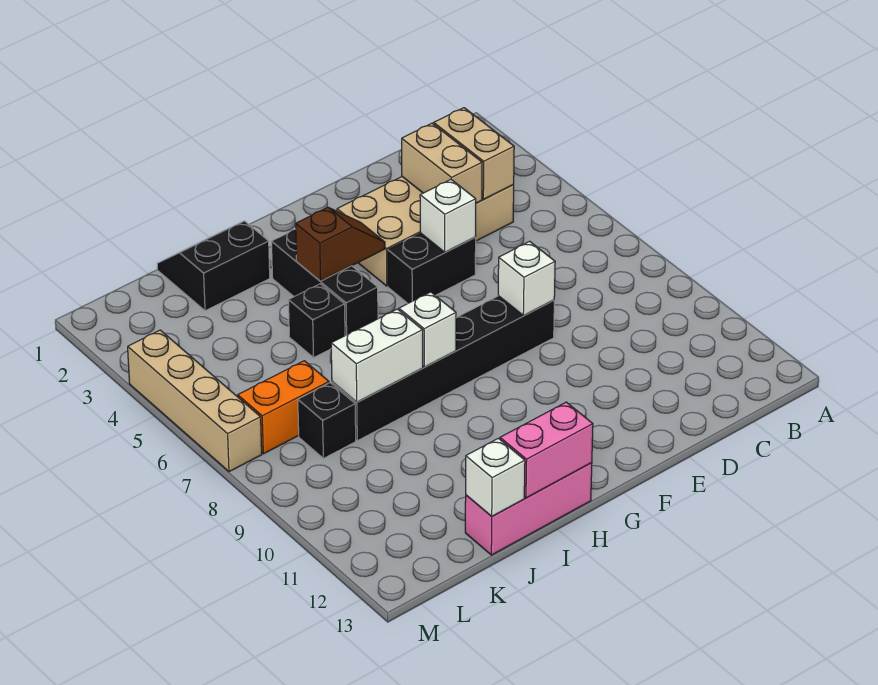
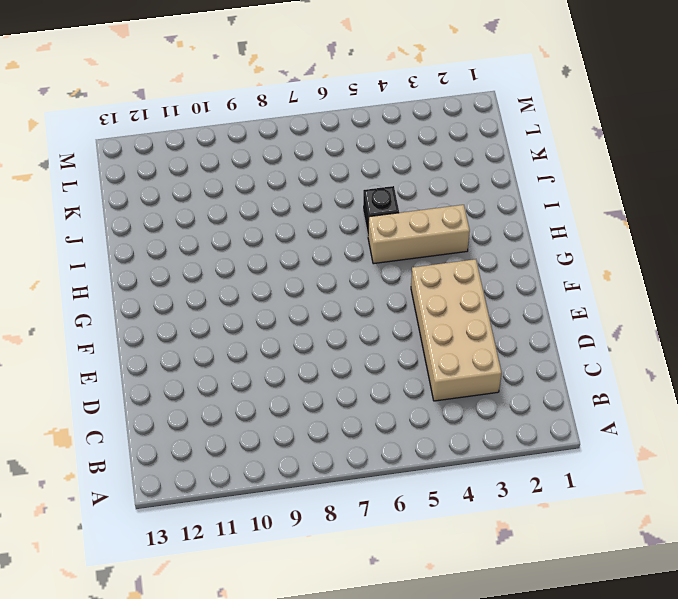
tan brick H3:H5 level 1 -> black brick H3:H5 level 1
none -> black brick E5:F5 level 1
none -> black brick E8:J8 level 1
none -> pink brick H13:J13 level 1

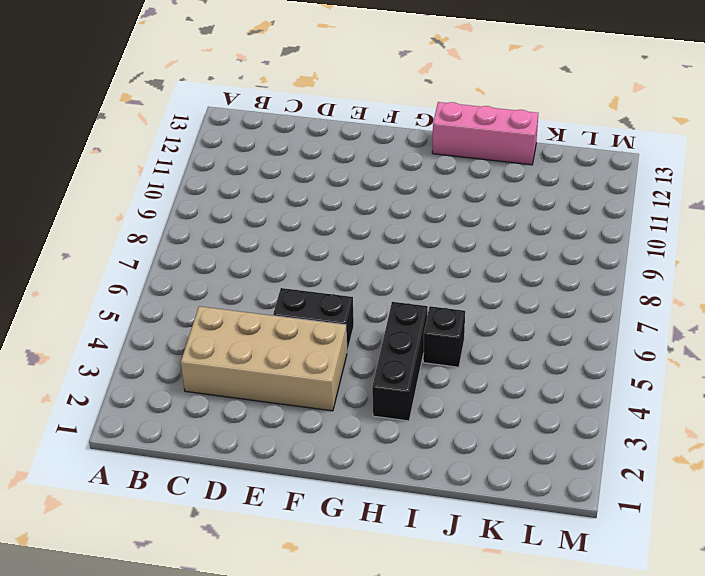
none -> black brick E8:J8 level 1
none -> black slope I1:J2 level 1 top 2
none -> orange brick K7:L7 level 1

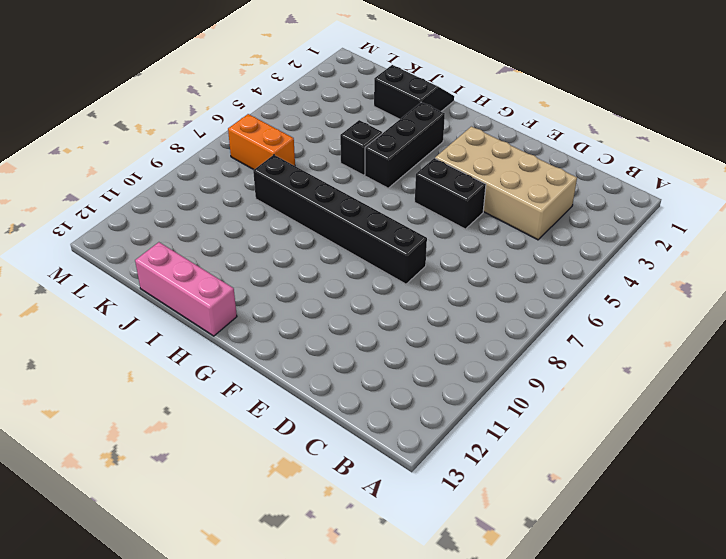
none -> black brick K8 level 1
none -> tan brick M4:M7 level 1
none -> tan brick C3:C4 level 2

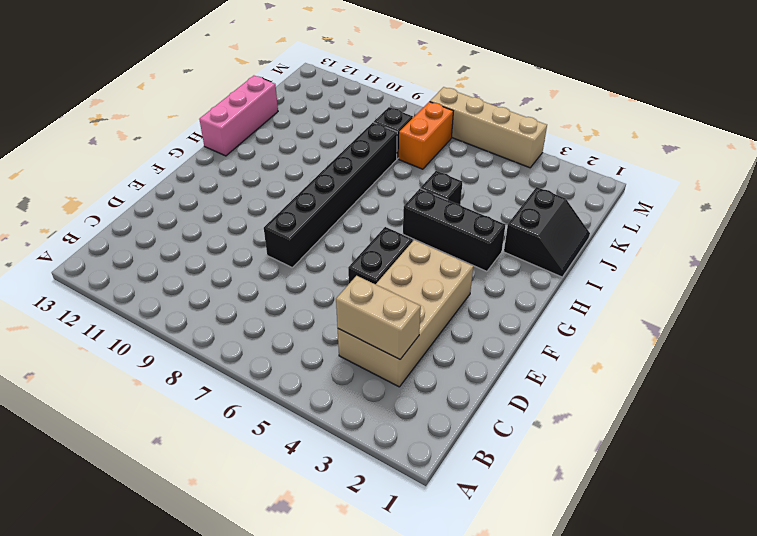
none -> tan brick D3:D4 level 2
none -> white brick E5 level 2
none -> white brick E8 level 2

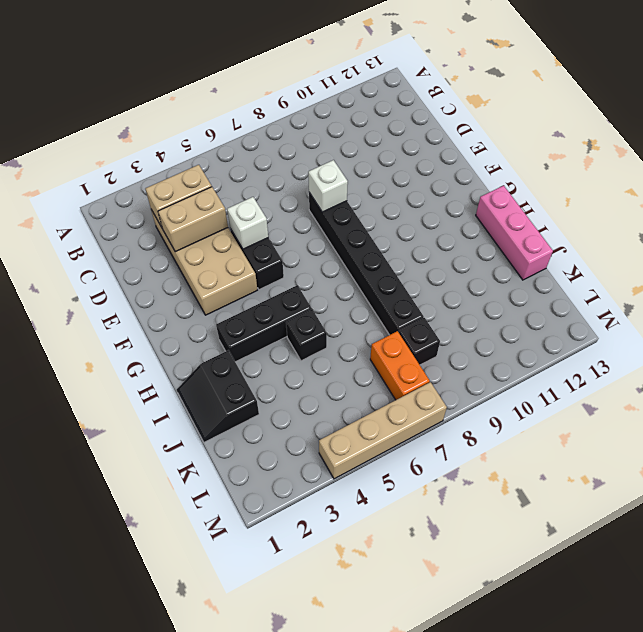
none -> brown slope G4:H4 level 2 top H
none -> white brick H8 level 2
none -> pink brick H13:I13 level 2

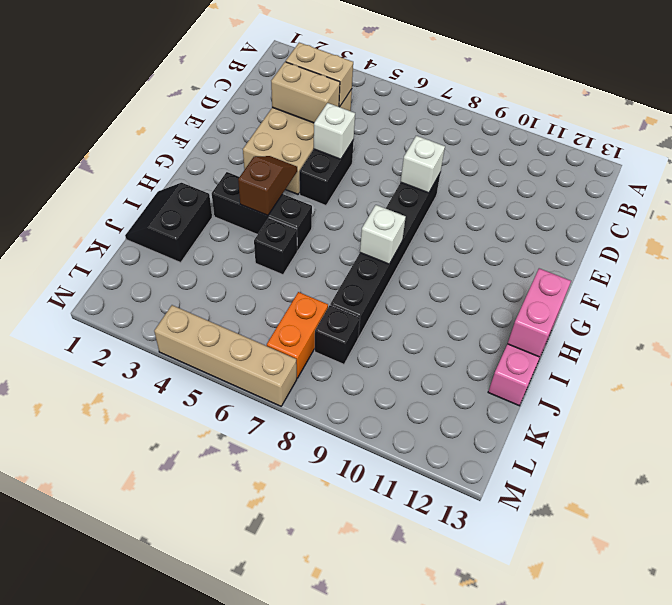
none -> white brick I8:J8 level 2
none -> white brick J13 level 2

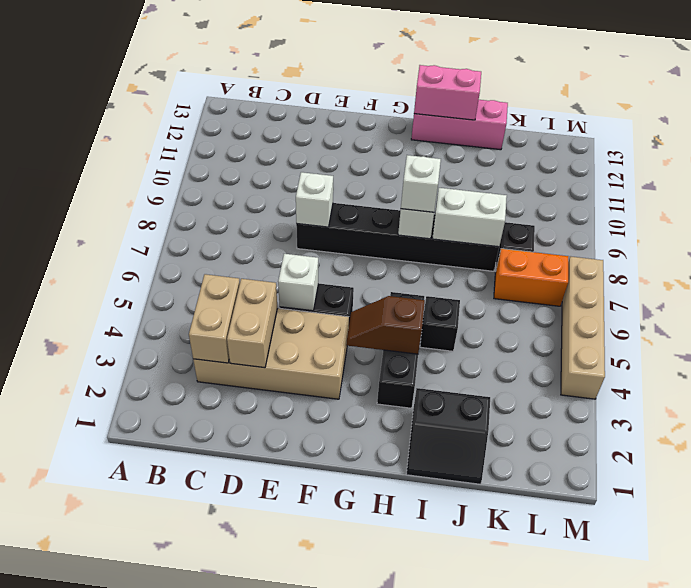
white brick H8 level 3 -> white brick J13 level 2

